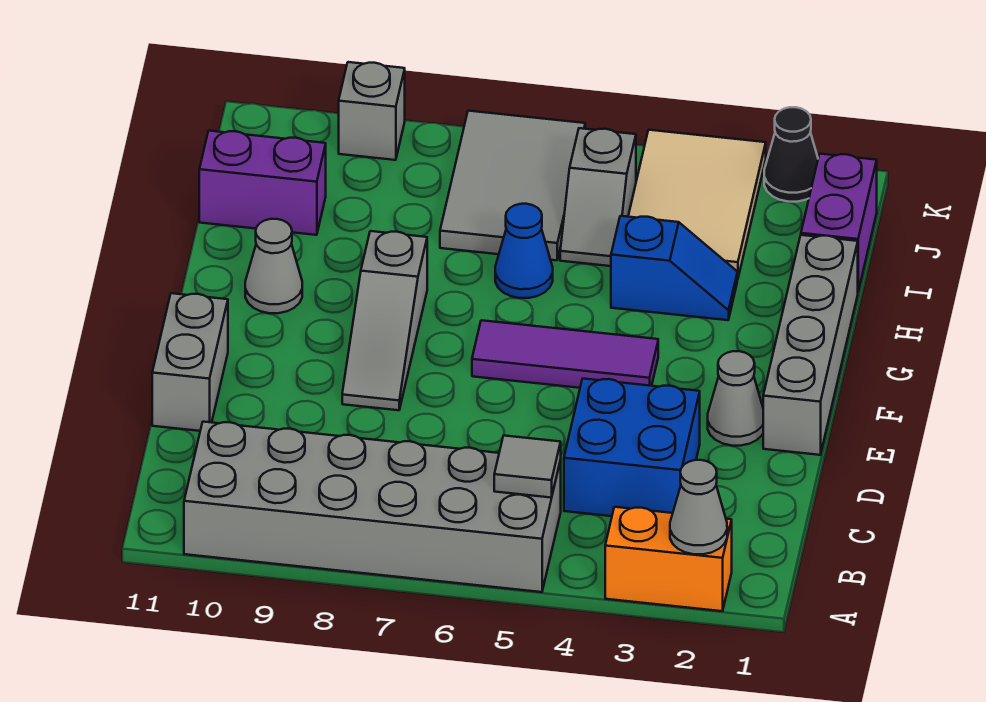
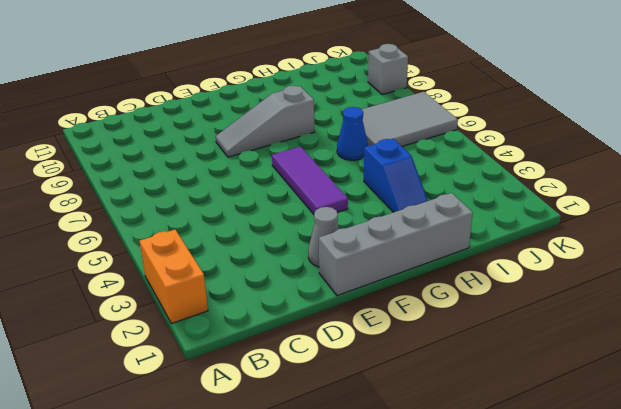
none -> grey brick A5:B10 level 1
none -> blue brick C3:D4 level 1
none -> grey brick D11:E11 level 1

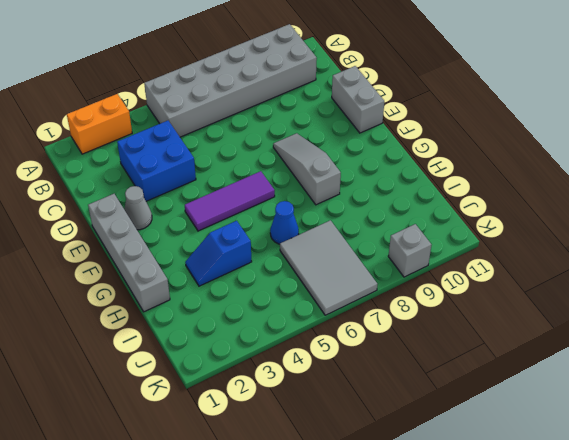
none -> grey cone G10 level 1
none -> purple brick I1:J1 level 1
none -> tan tile I3:K4 level 1

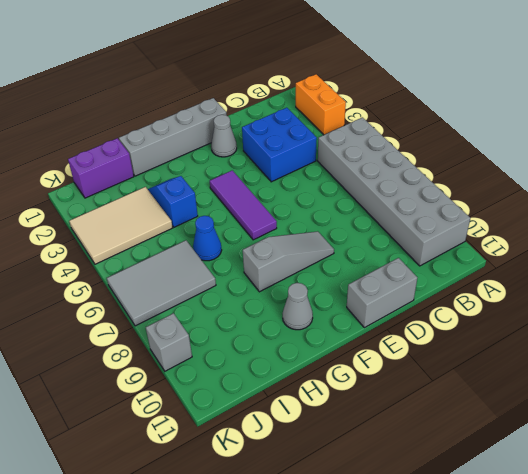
none -> grey slope I5:J5 level 1 top J
none -> purple brick I10:I11 level 1
none -> black cone K2 level 1

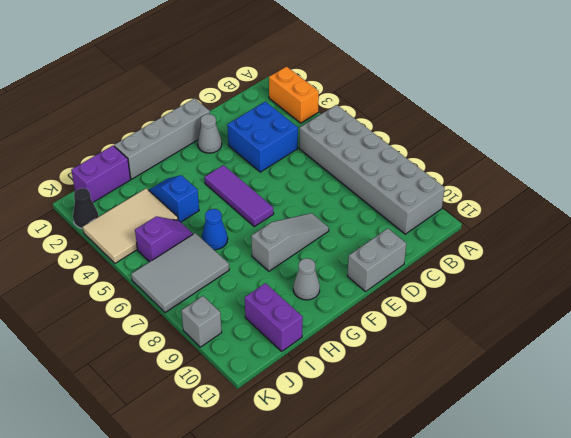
purple slope I5:J5 level 1 top J -> grey slope I5:J5 level 1 top J
none -> grey cone A2 level 2
none -> grey tile B5 level 2

